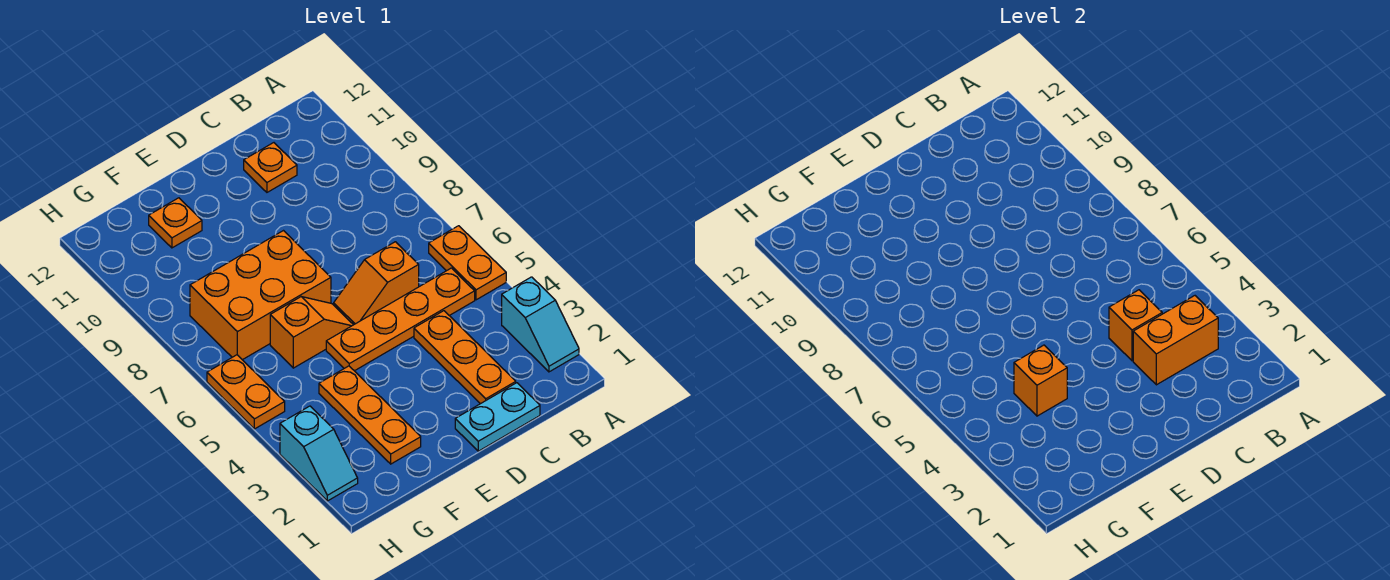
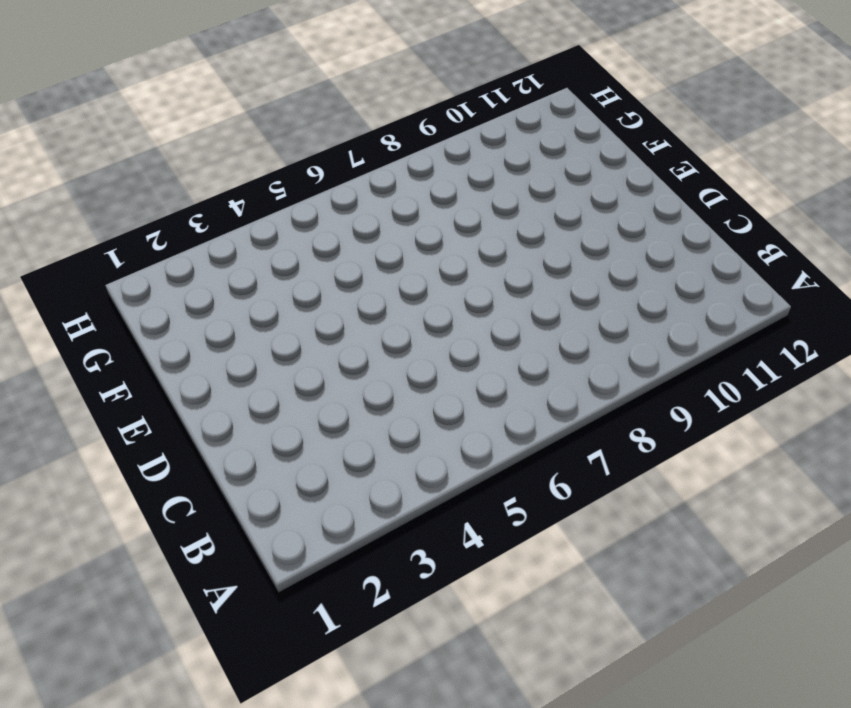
none -> cyan slope A2:A3 level 1 top 3
none -> orange plate A5:A6 level 1
none -> orange plate B5:E5 level 1

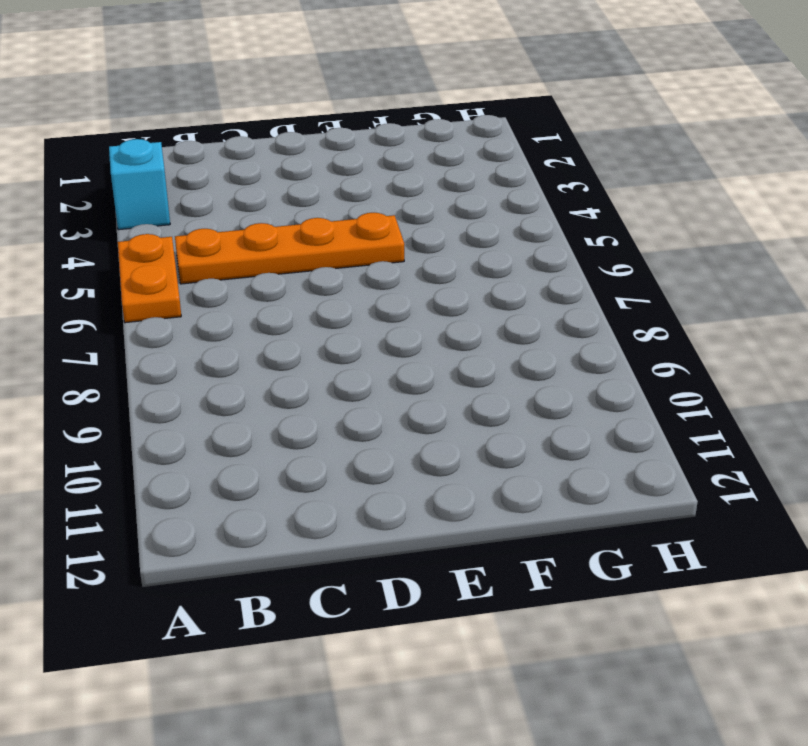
none -> cyan plate C1:D1 level 1
none -> orange plate C2:C4 level 1
none -> orange slope C6:D6 level 1 top C

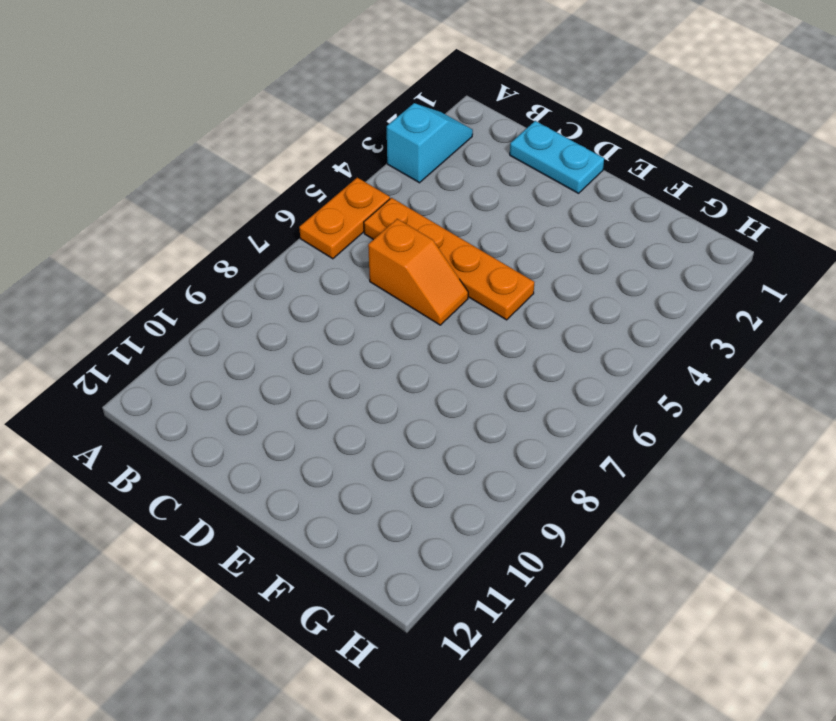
none -> orange plate C2:C4 level 1
none -> orange plate C11 level 1
none -> orange slope E6:F6 level 1 top F

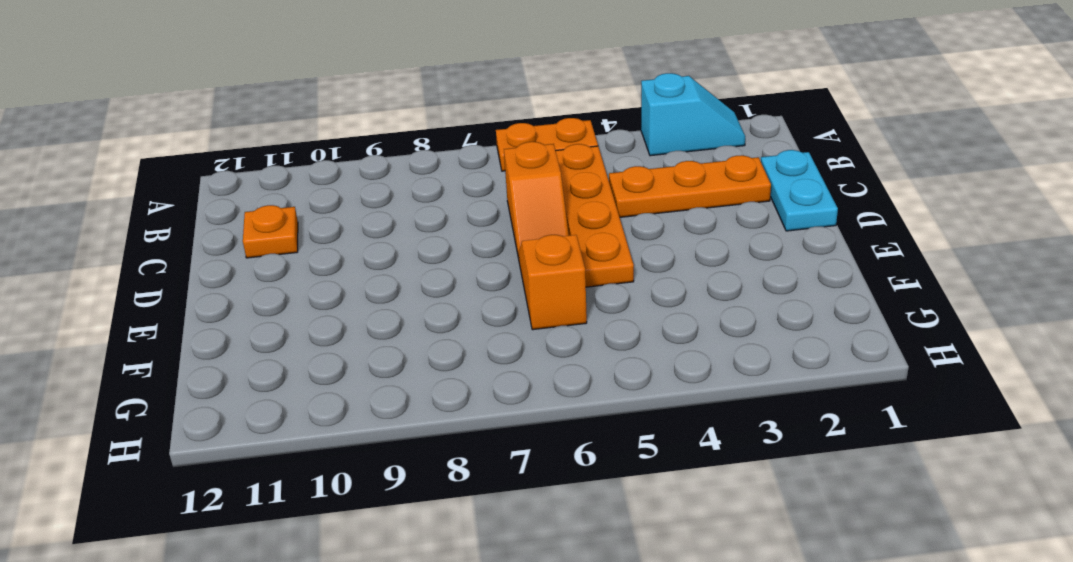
none -> orange brick E7:G8 level 1
none -> orange plate F2:F4 level 1
none -> orange plate F11 level 1

